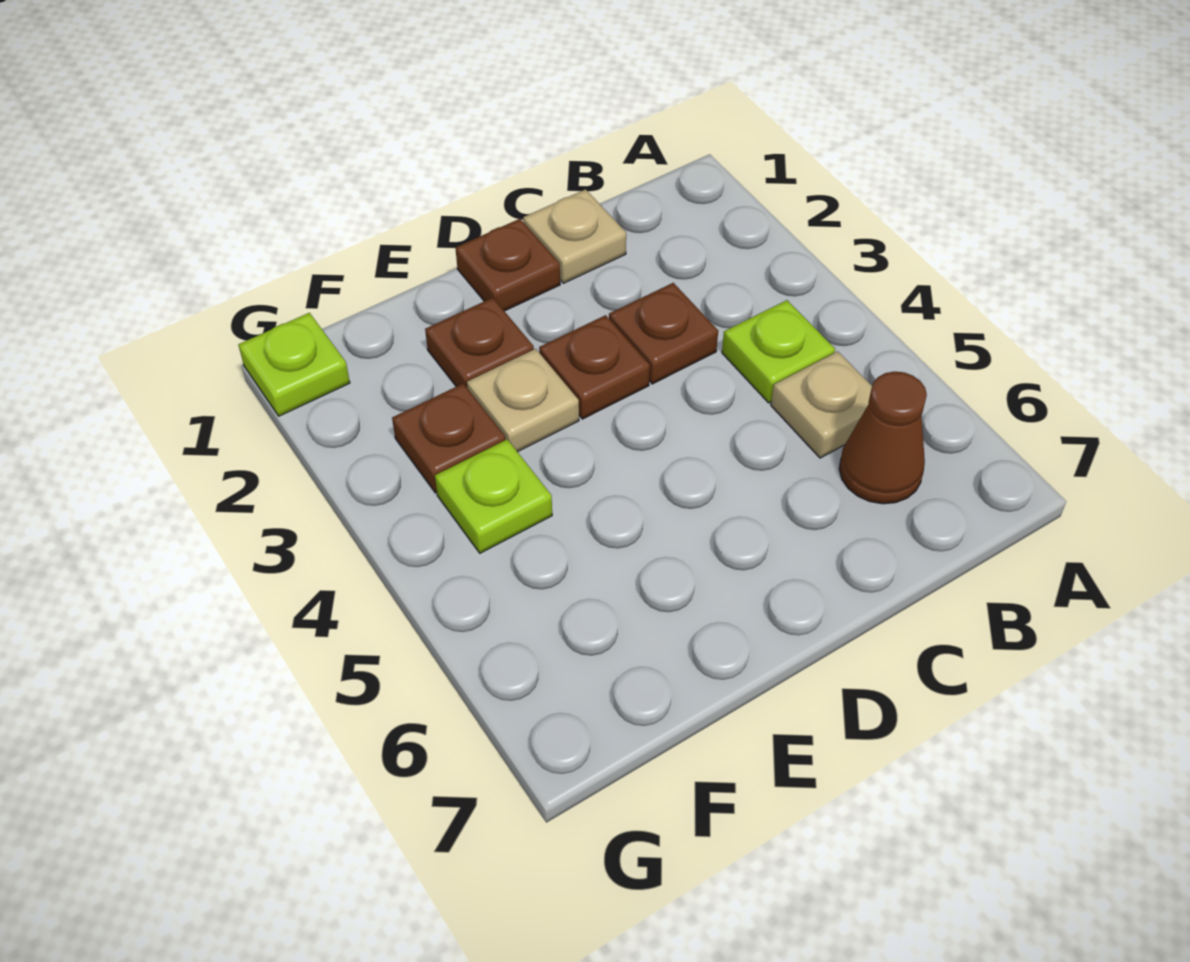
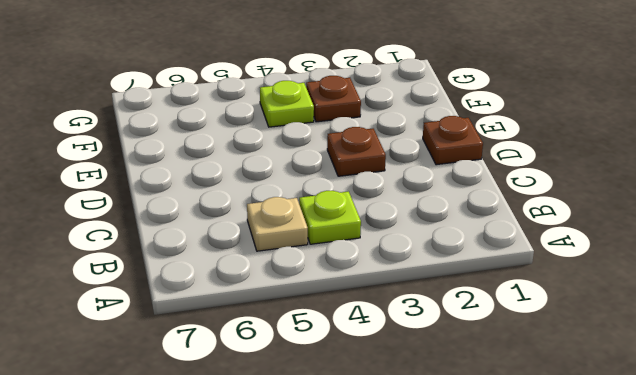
none -> brown cone B6 level 1
none -> tan plate C1 level 1
none -> brown plate C3 level 1

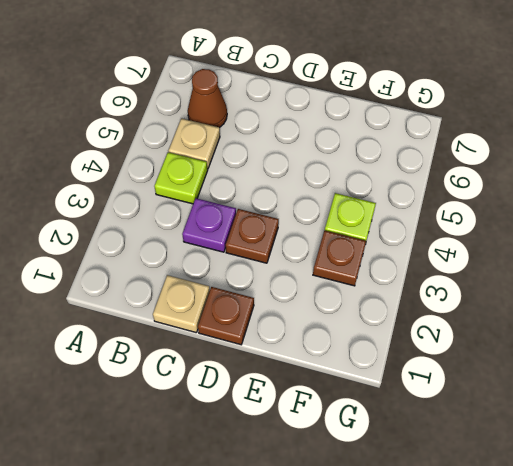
purple plate C3 level 1 -> brown plate C3 level 1
none -> brown plate E2 level 1
none -> tan plate E3 level 1
none -> lime plate G1 level 1

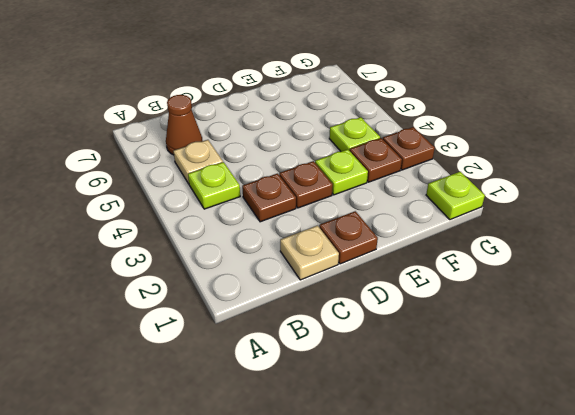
lime plate E3 level 1 -> tan plate E3 level 1
brown plate G3 level 1 -> brown plate E2 level 1

